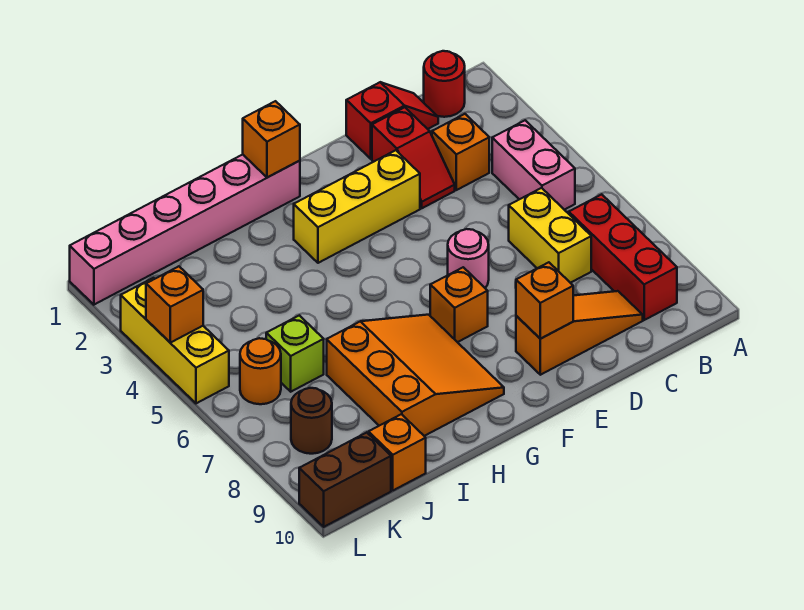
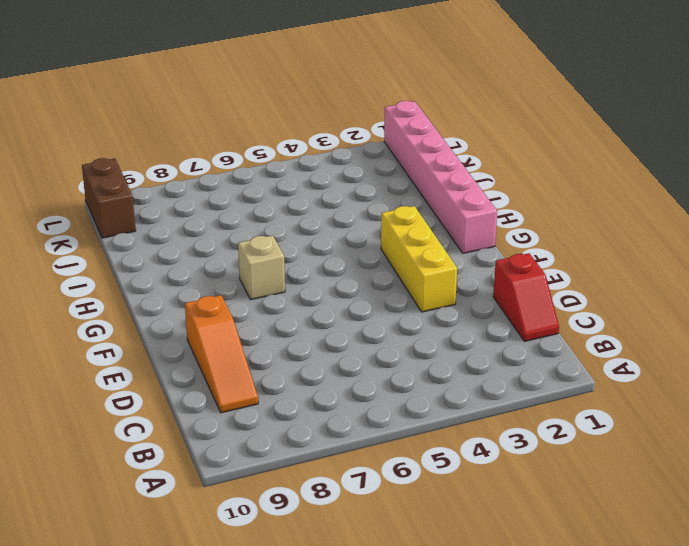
tan brick G7 level 1 -> orange slope G7:I9 level 1 top I
none -> red round brick B1 level 1
none -> pink brick B4:B5 level 1
none -> red brick B7:B9 level 1

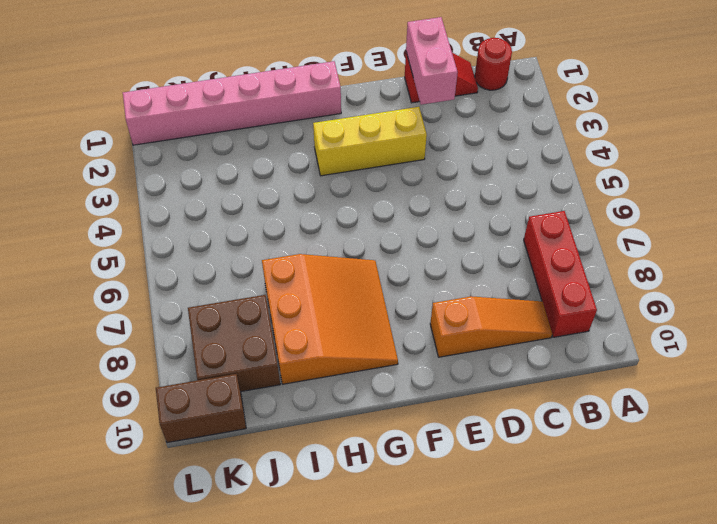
pink brick D1:D2 level 2 -> pink brick B4:B5 level 1
brown brick J8:K9 level 1 -> brown round brick K8 level 1
none -> orange brick C3 level 1
none -> yellow brick C6:C7 level 1
none -> red slope D2:D3 level 1 top 2

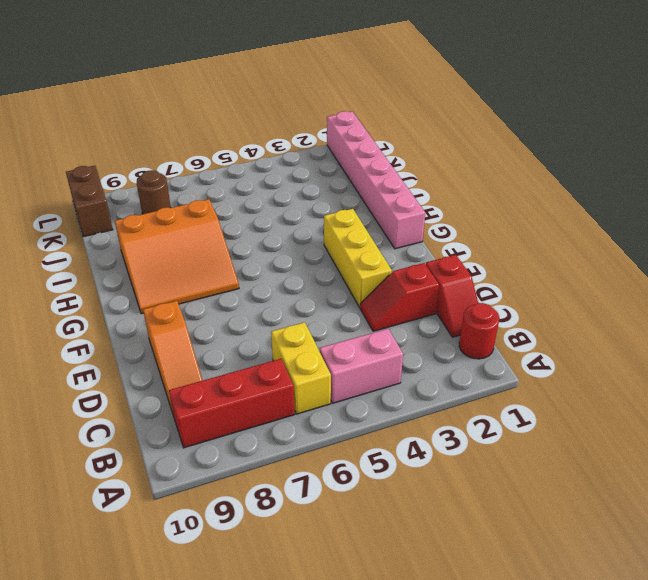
yellow brick B6:C6 level 1 -> yellow brick C6:C7 level 1
none -> orange brick C3 level 1
none -> pink round brick E6 level 1
none -> orange brick F7 level 1

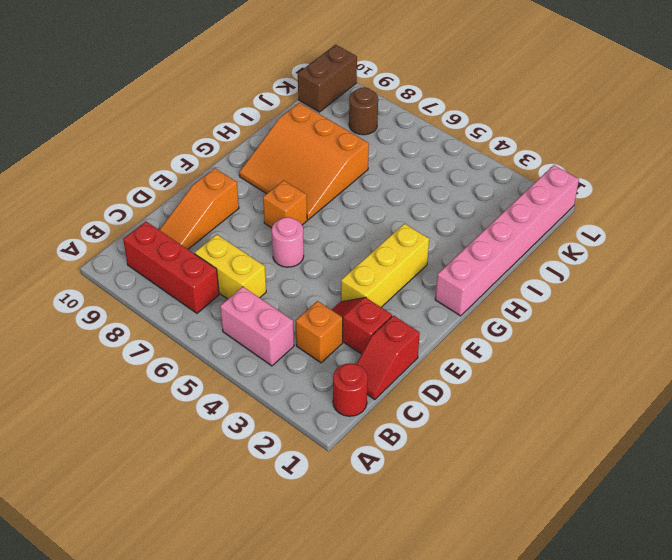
none -> lime brick J6 level 1
none -> orange brick J10 level 1
none -> orange round brick K6 level 1

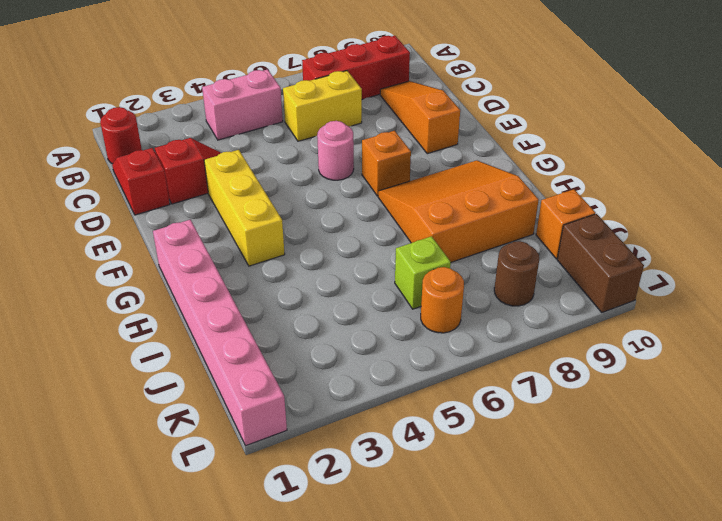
none -> orange brick C3 level 1
none -> yellow brick L3:L5 level 1
none -> orange brick E9 level 2

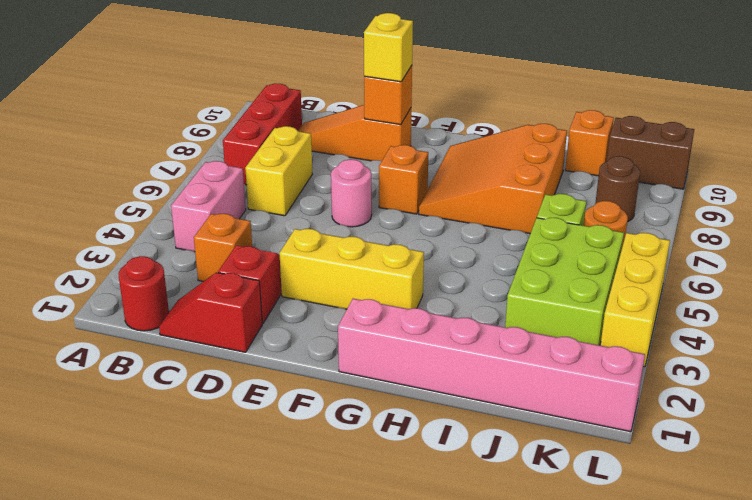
yellow brick E9 level 3 -> none
lime brick J3:K5 level 1 -> none
none -> orange brick G1 level 2
none -> orange brick L4 level 2

